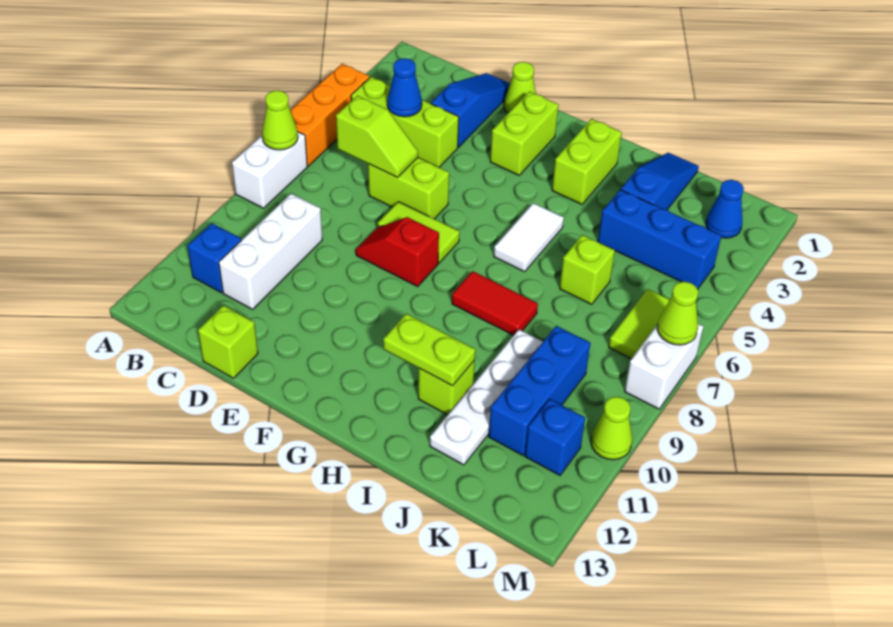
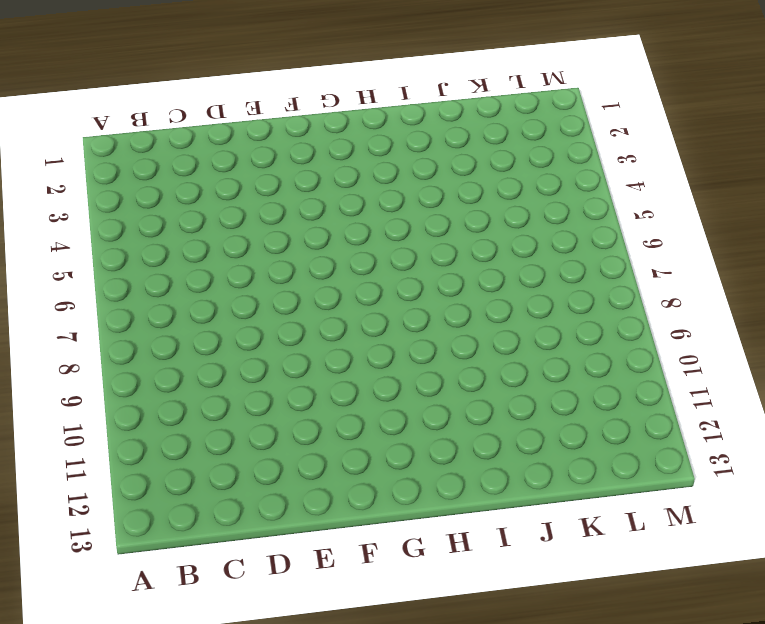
none -> orange brick A4:A6 level 1
none -> white brick A7:A8 level 1
none -> lime brick B4:D4 level 1
none -> blue brick B11 level 1

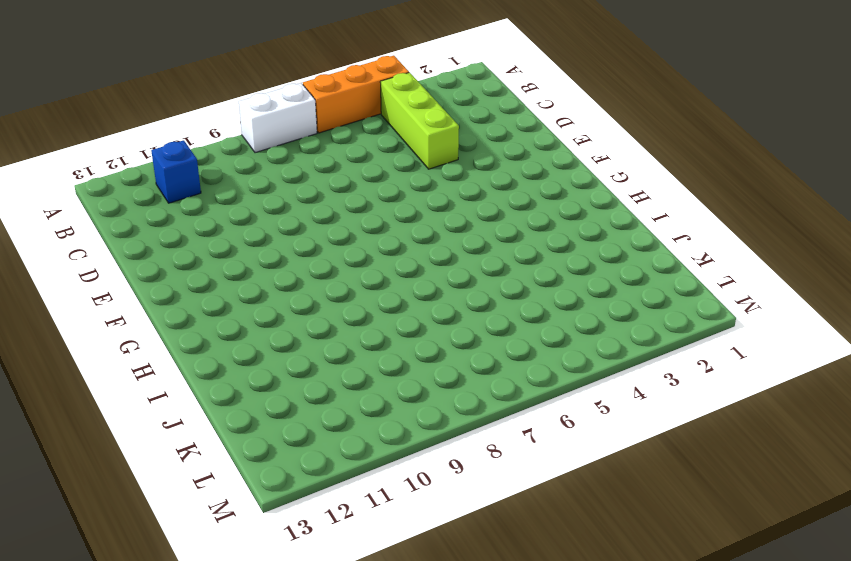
none -> white brick C9:C11 level 1
none -> blue slope D1:D3 level 1 top 3
none -> lime brick D6:E6 level 1
none -> lime brick D13 level 1

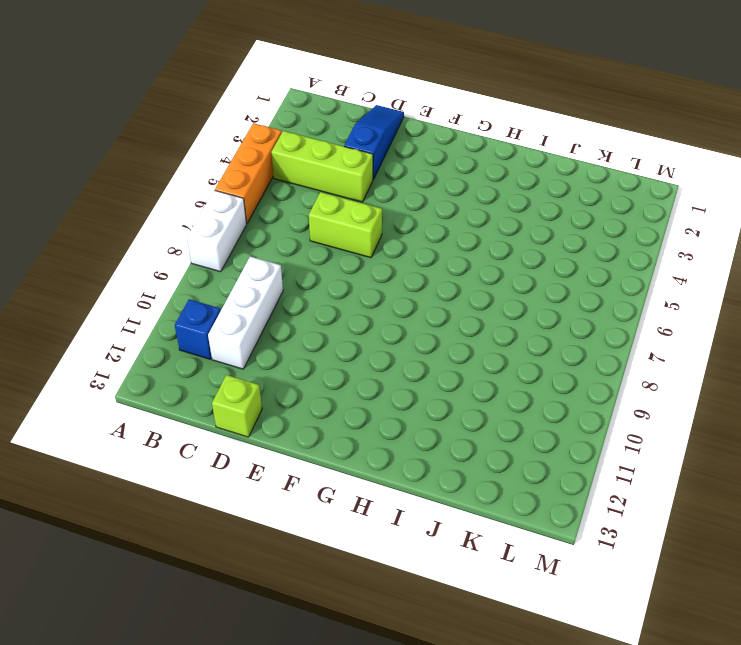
none -> lime cone E1 level 1
none -> lime tile E7:F7 level 1
none -> red slope E8:F8 level 1 top F
none -> lime brick F2:F3 level 1

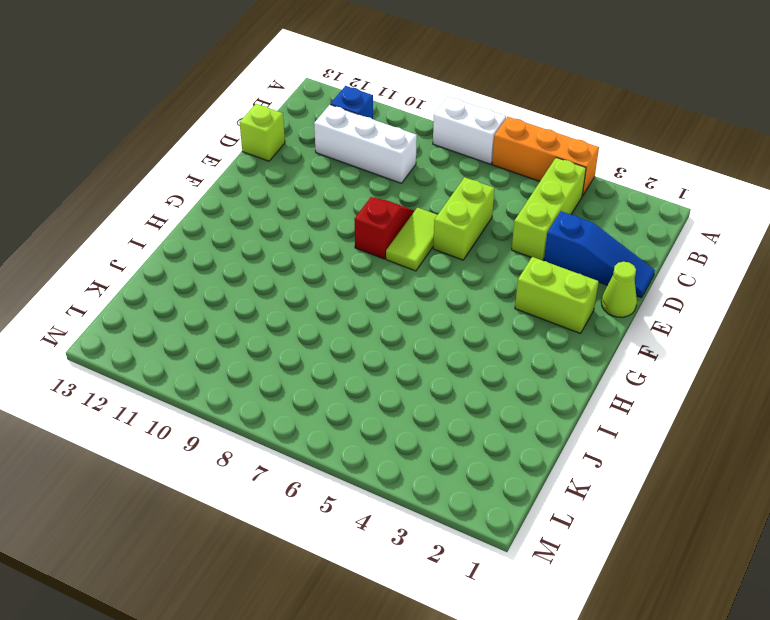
none -> lime brick H2:H3 level 1
none -> white tile H5:H6 level 1
none -> red tile H8:I8 level 1
none -> lime brick I11 level 1

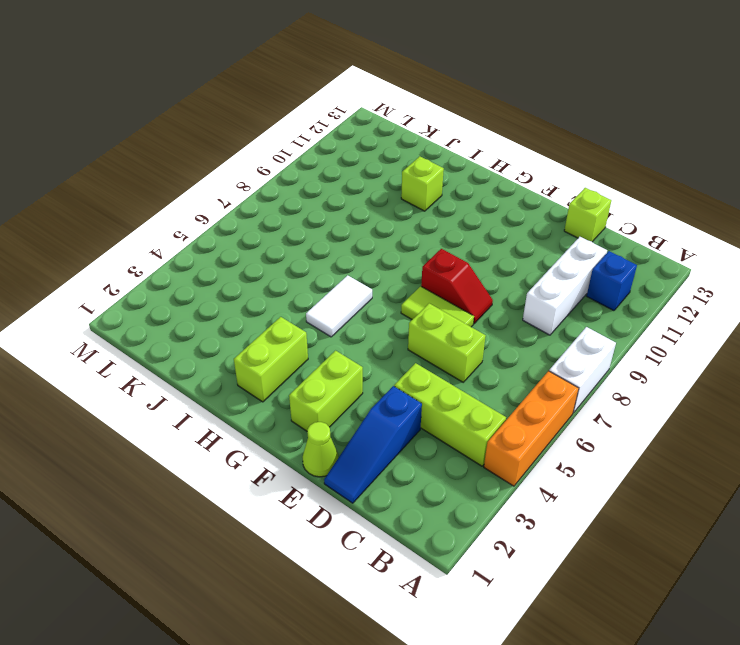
none -> red tile H8:I8 level 1
none -> blue slope J1:J3 level 1 top 3
none -> blue brick J4:L4 level 1
none -> lime brick J6 level 1

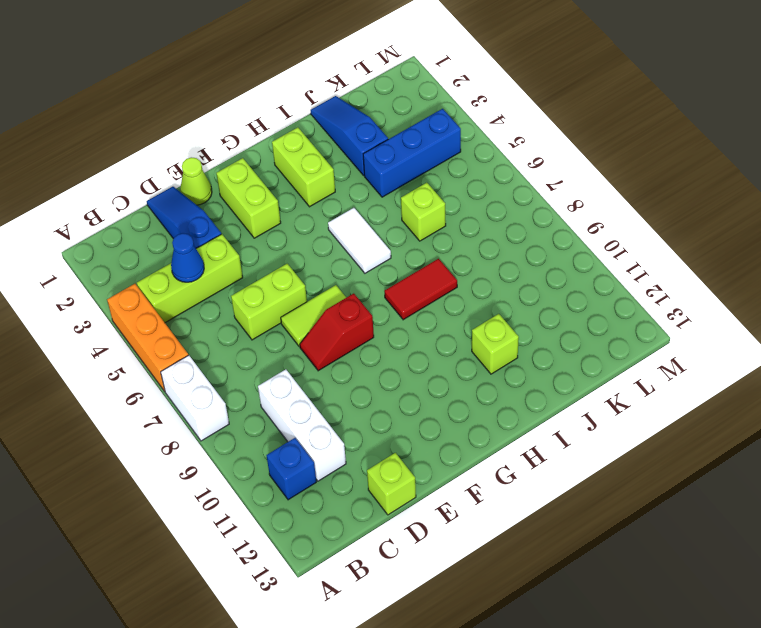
none -> white plate J9:J12 level 1
none -> blue brick K9:K11 level 1
none -> blue cone L2 level 1
none -> lime tile L6:L7 level 1

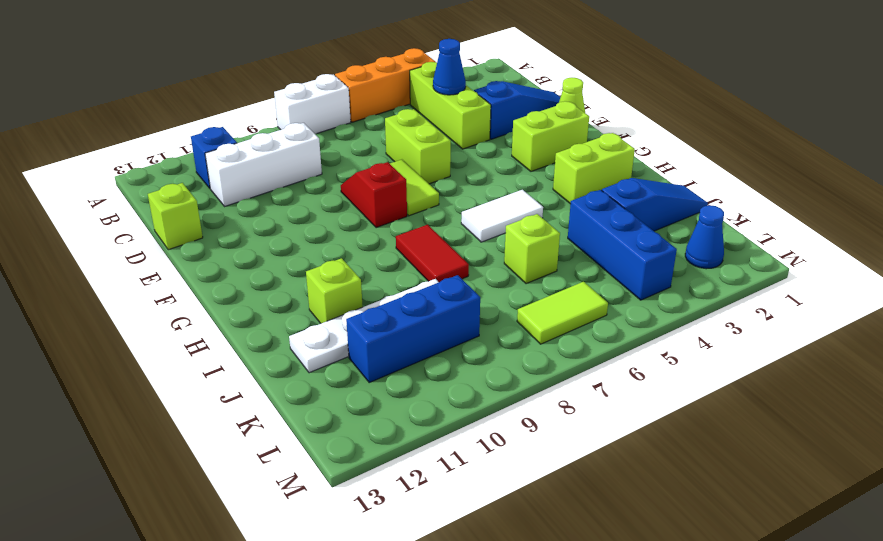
none -> blue brick L11 level 1
none -> white brick M7:M8 level 1
none -> lime cone M10 level 1
none -> lime cone A7 level 2

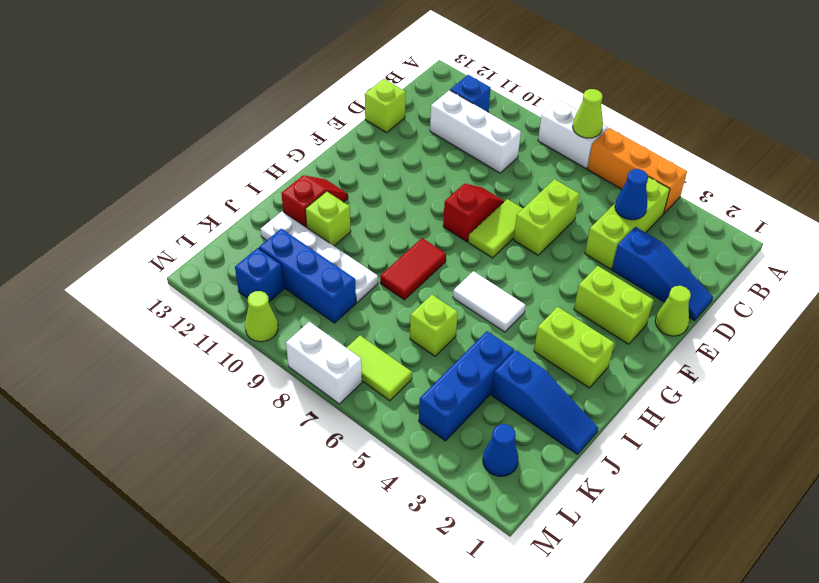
red slope H12:I12 level 1 top I -> none
none -> lime slope C6:D6 level 2 top C
none -> lime plate H11:I11 level 2
none -> lime cone M7 level 2

